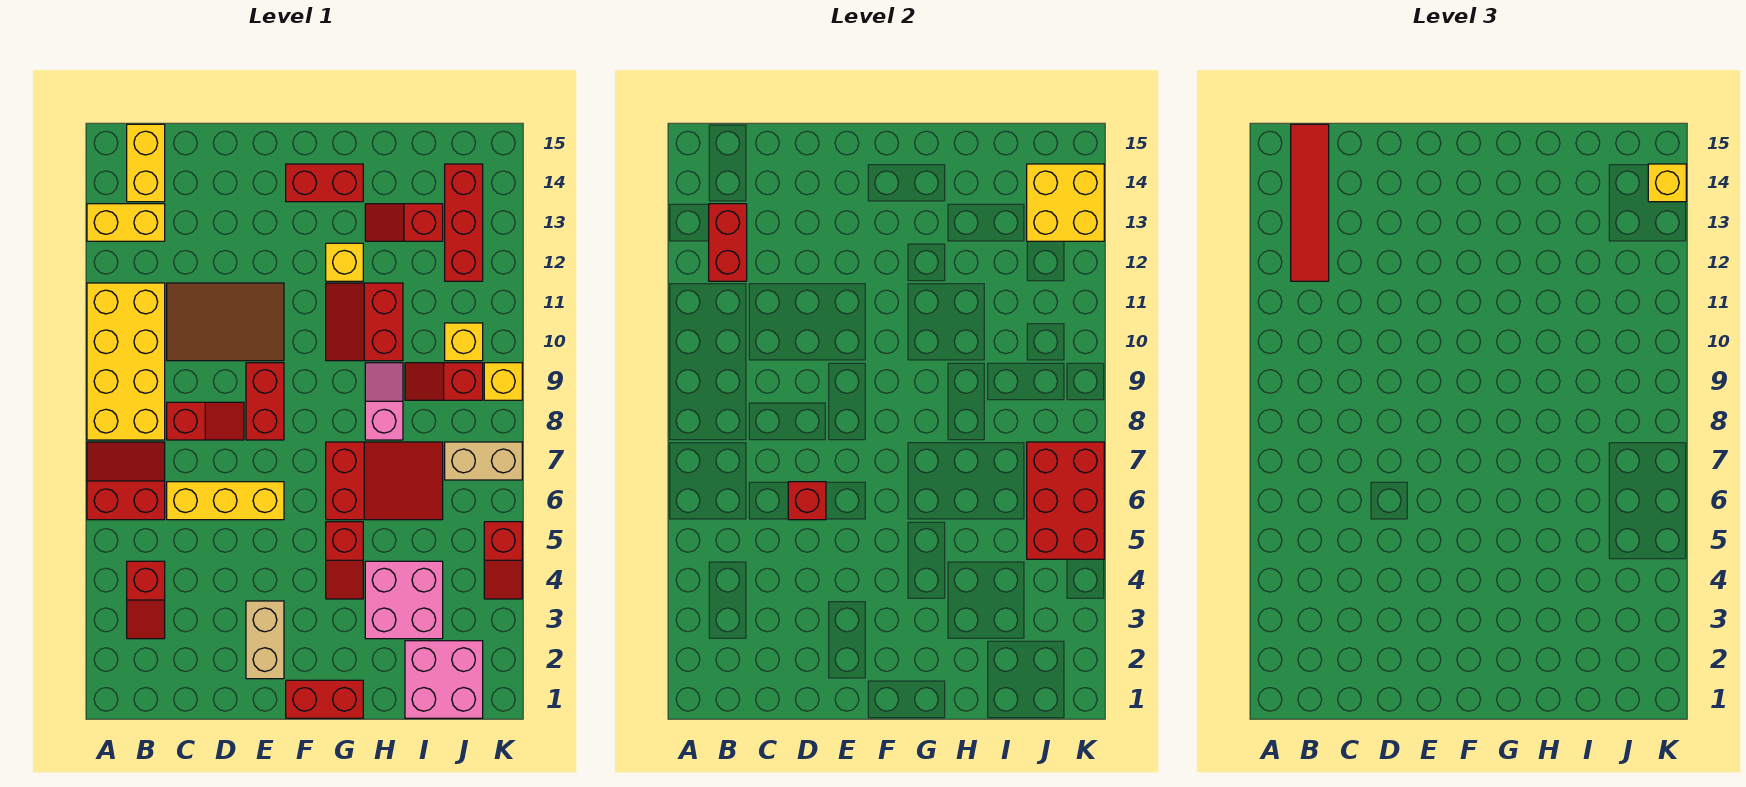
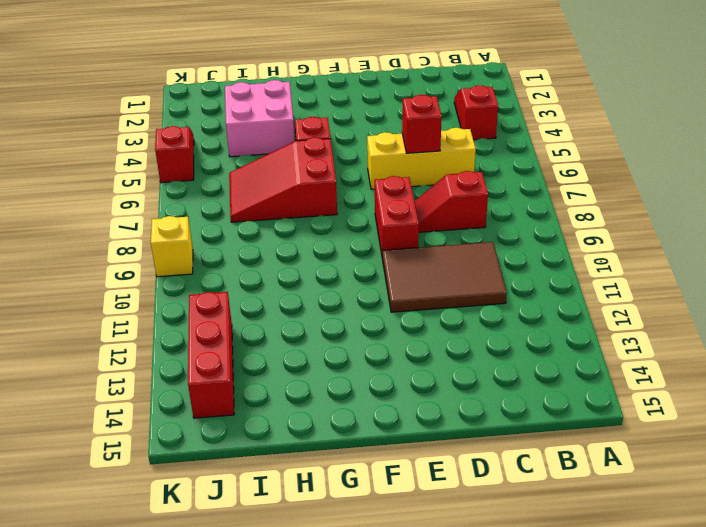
none -> red slope A6:B7 level 1 top 6
none -> yellow brick A8:B11 level 1
none -> yellow brick A13:B13 level 1
none -> yellow brick B14:B15 level 1

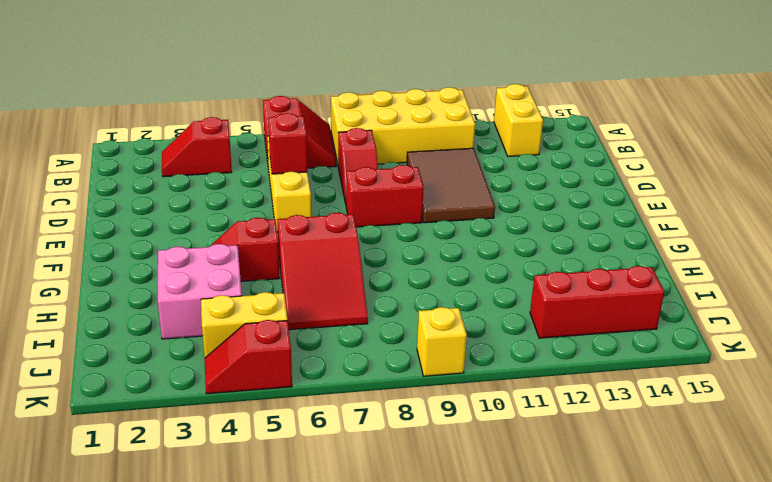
yellow brick J4:J5 level 1 -> yellow brick B14:B15 level 1
none -> tan brick E2:E3 level 1
none -> red brick F1:G1 level 1
none -> red brick F14:G14 level 1
none -> red slope G10:H11 level 1 top H

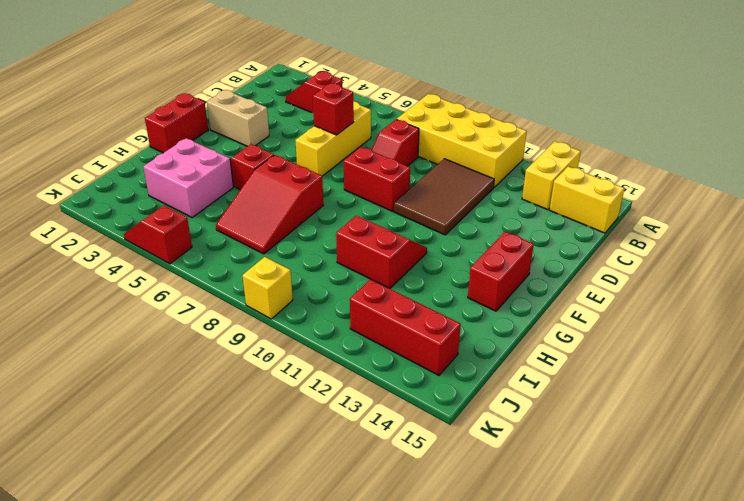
none -> red slope A6:B7 level 1 top 6
none -> yellow brick G12 level 1
none -> pink slope H8:H9 level 1 top 8
none -> red slope H13:I13 level 1 top I

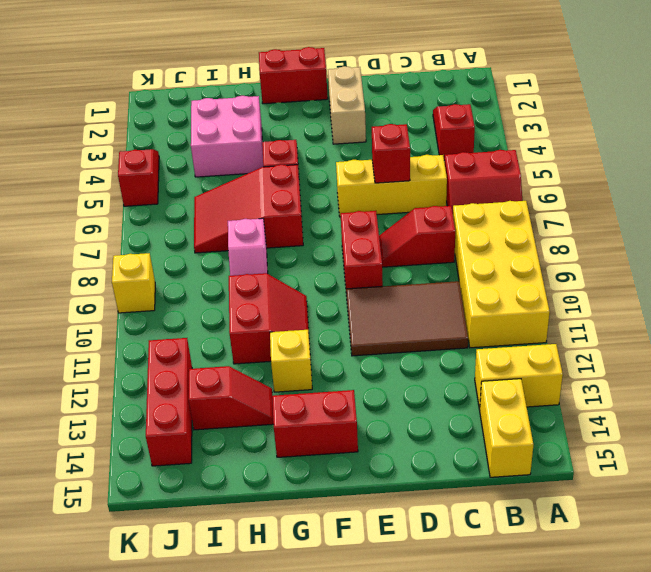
none -> pink brick I1:J2 level 1
none -> red slope I9:J9 level 1 top J
none -> tan brick J7:K7 level 1
none -> yellow brick J10 level 1

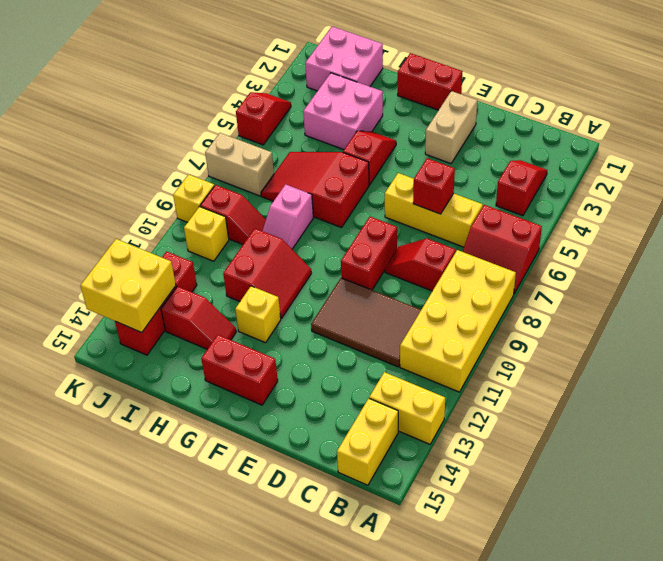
none -> red brick B12:B13 level 2
none -> red brick J5:K7 level 2
none -> red tile B12:B15 level 3
none -> yellow brick K14 level 3

